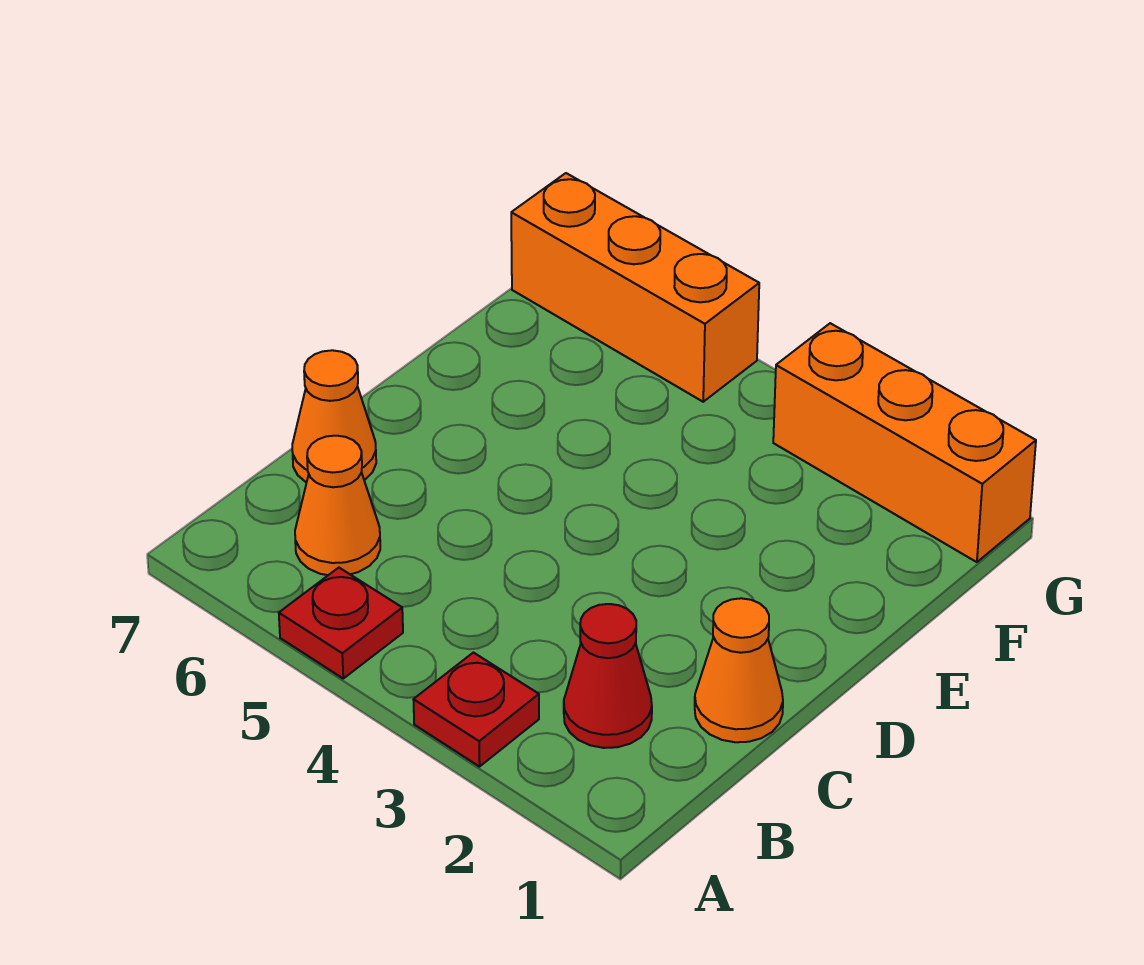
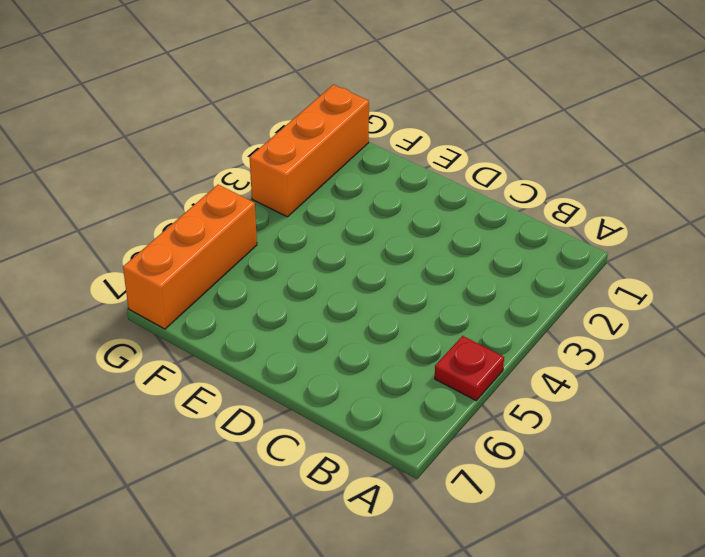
none -> red plate A3 level 1
none -> red cone B2 level 1

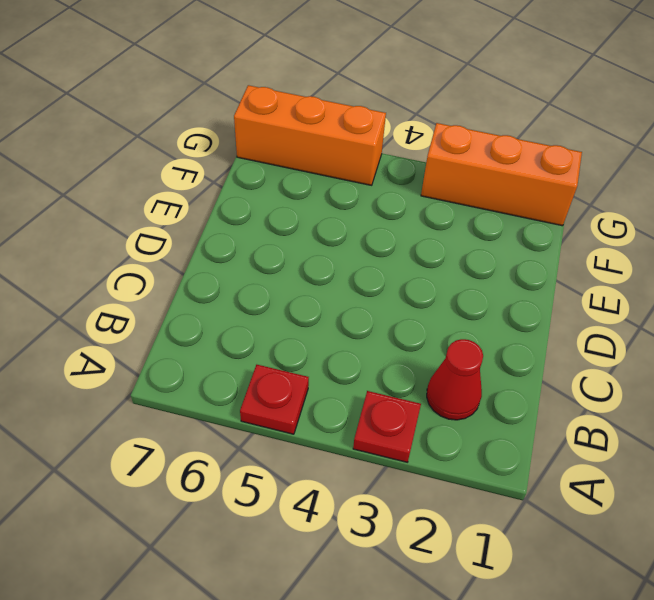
none -> orange cone B6 level 1
none -> orange cone C1 level 1

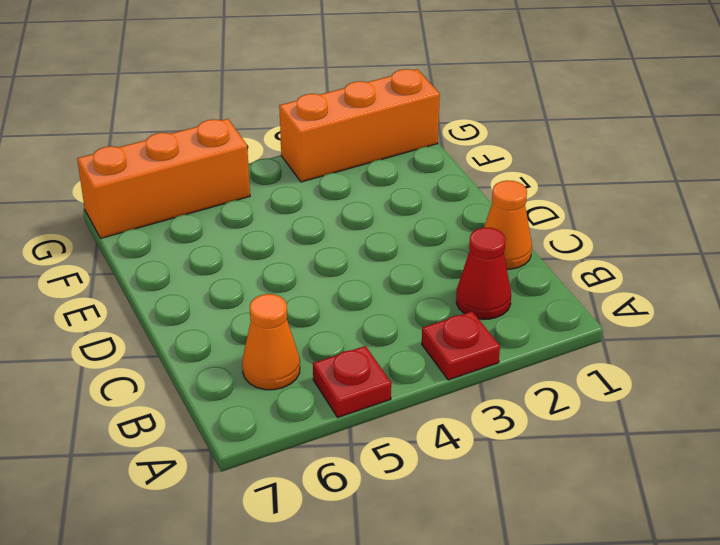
none -> orange cone C7 level 1

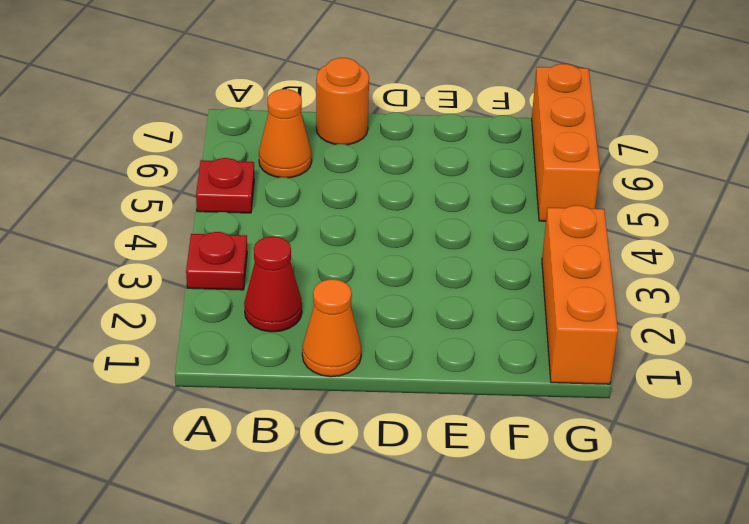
orange round brick C7 level 1 -> orange cone C7 level 1

